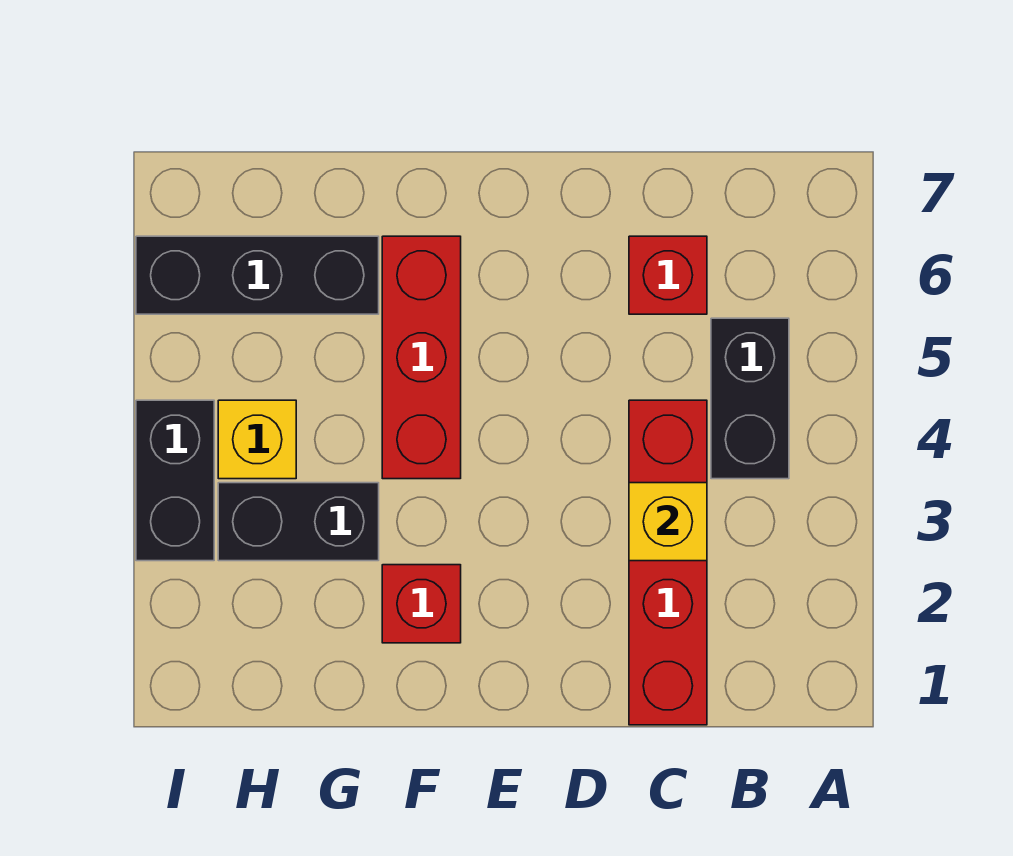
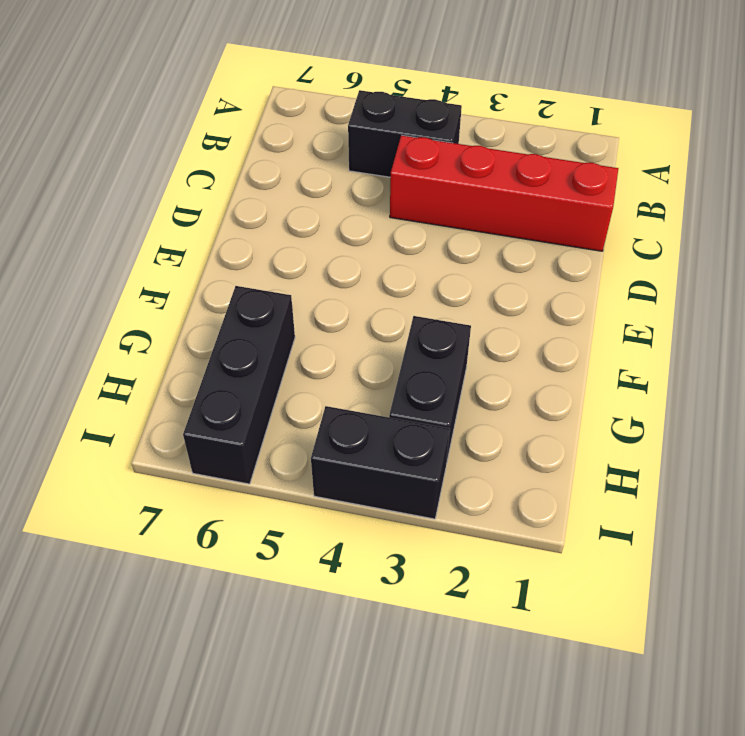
none -> red brick C6 level 1
none -> red brick F2 level 1

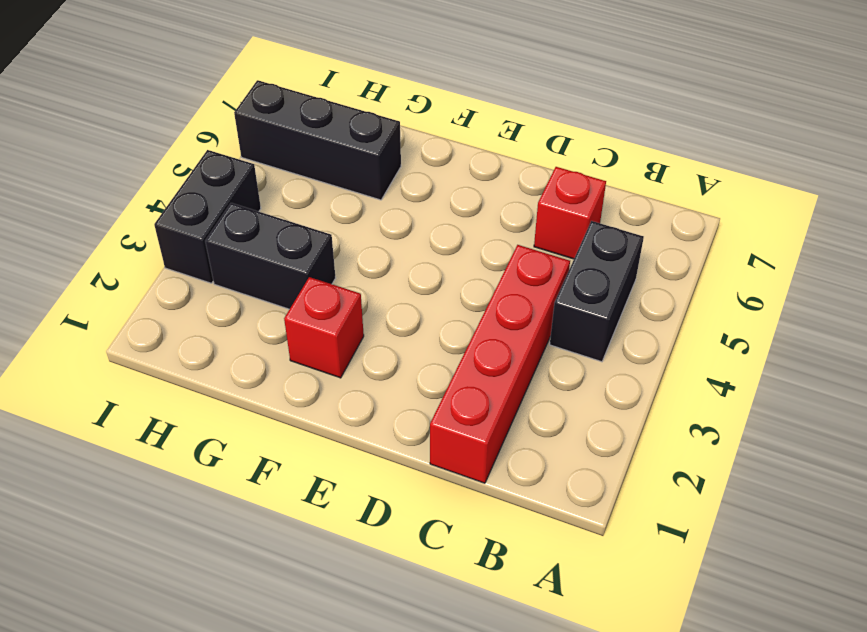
none -> red brick F4:F6 level 1
none -> yellow brick H4 level 1

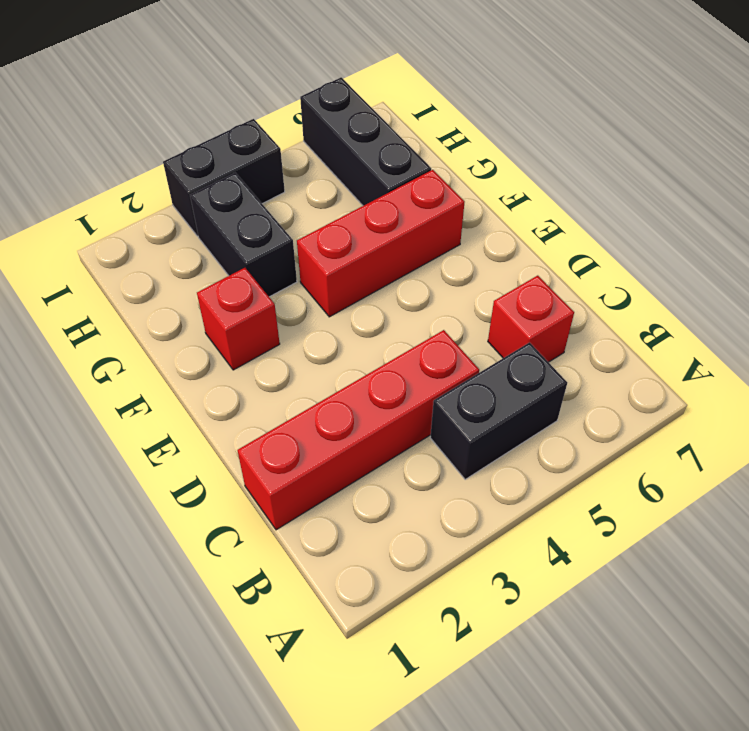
none -> yellow brick H4 level 1
none -> yellow brick C3 level 2

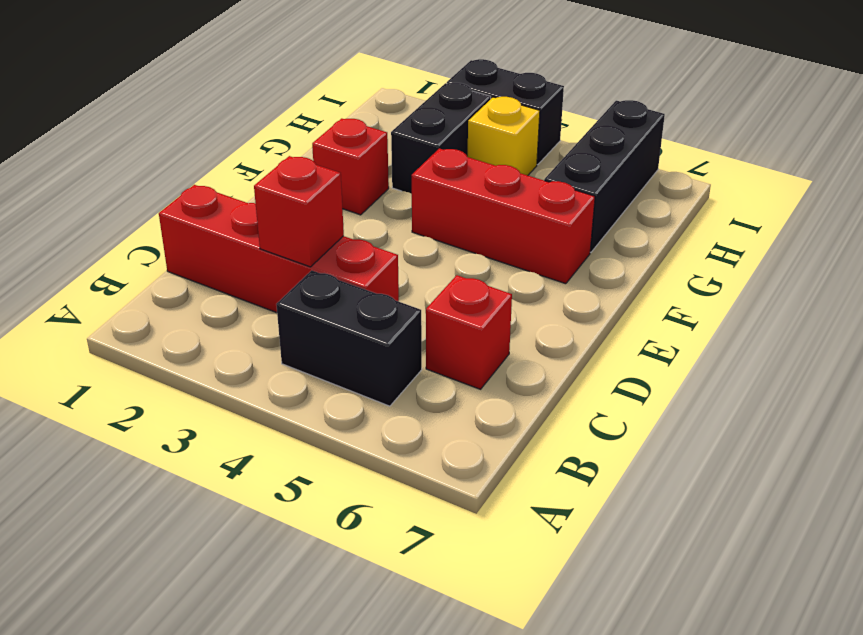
red brick C3 level 2 -> yellow brick C3 level 2

